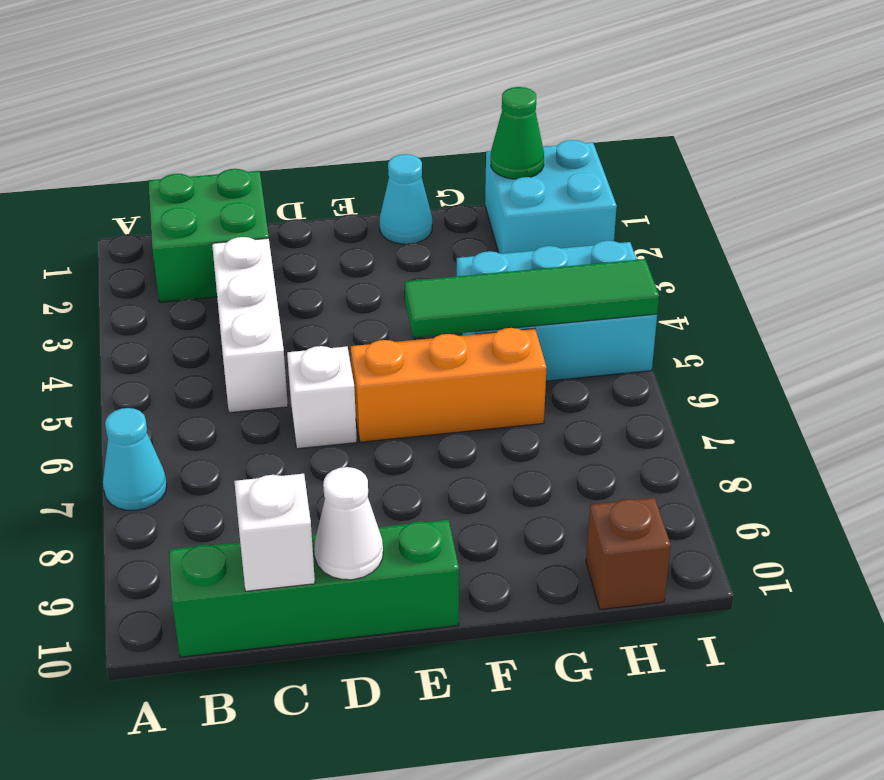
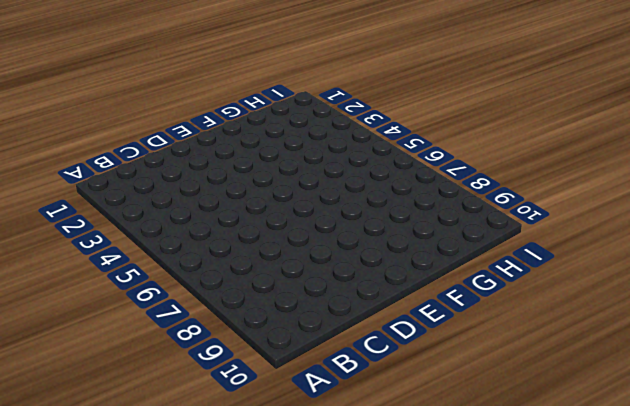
none -> cyan cone A7 level 1
none -> green brick B1:C2 level 1
none -> green brick B10:E10 level 1

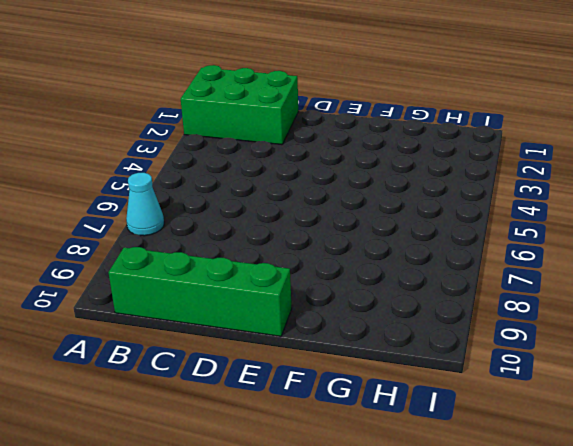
green brick A1:C2 level 1 -> green brick B1:C2 level 1
none -> white brick C3:C5 level 1
none -> white brick D6 level 1
none -> orange brick E6:G6 level 1

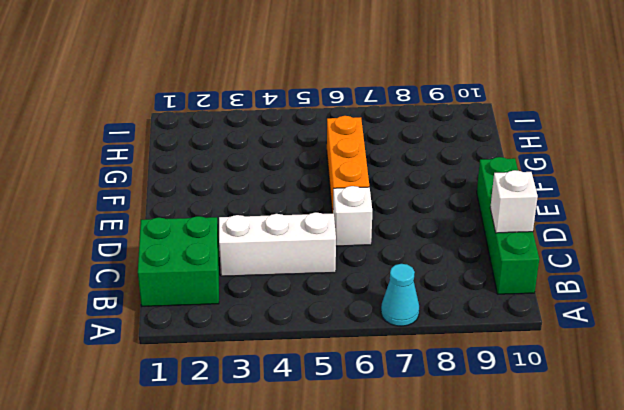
none -> cyan cone F1 level 1
none -> cyan brick G4:I5 level 1
none -> cyan brick H1:I2 level 1

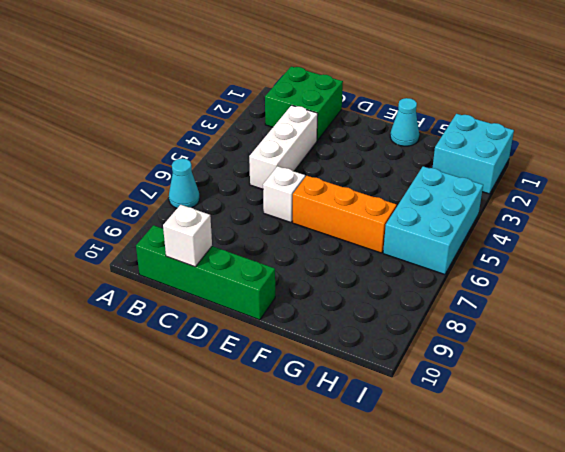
cyan brick H4:I6 level 1 -> cyan brick G4:I5 level 1
none -> brown brick H10 level 1
none -> white cone D10 level 2
none -> green tile F5:I5 level 2

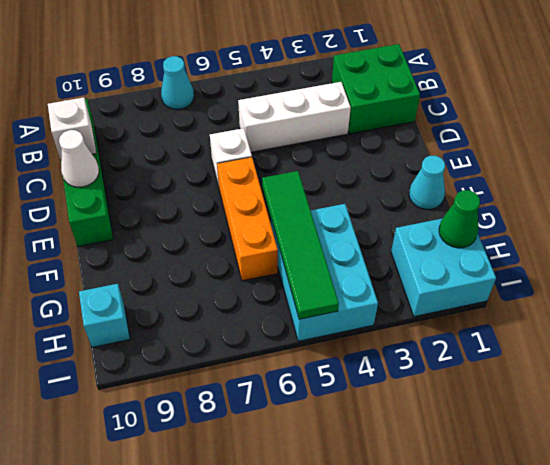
cyan brick H10 level 1 -> brown brick H10 level 1

